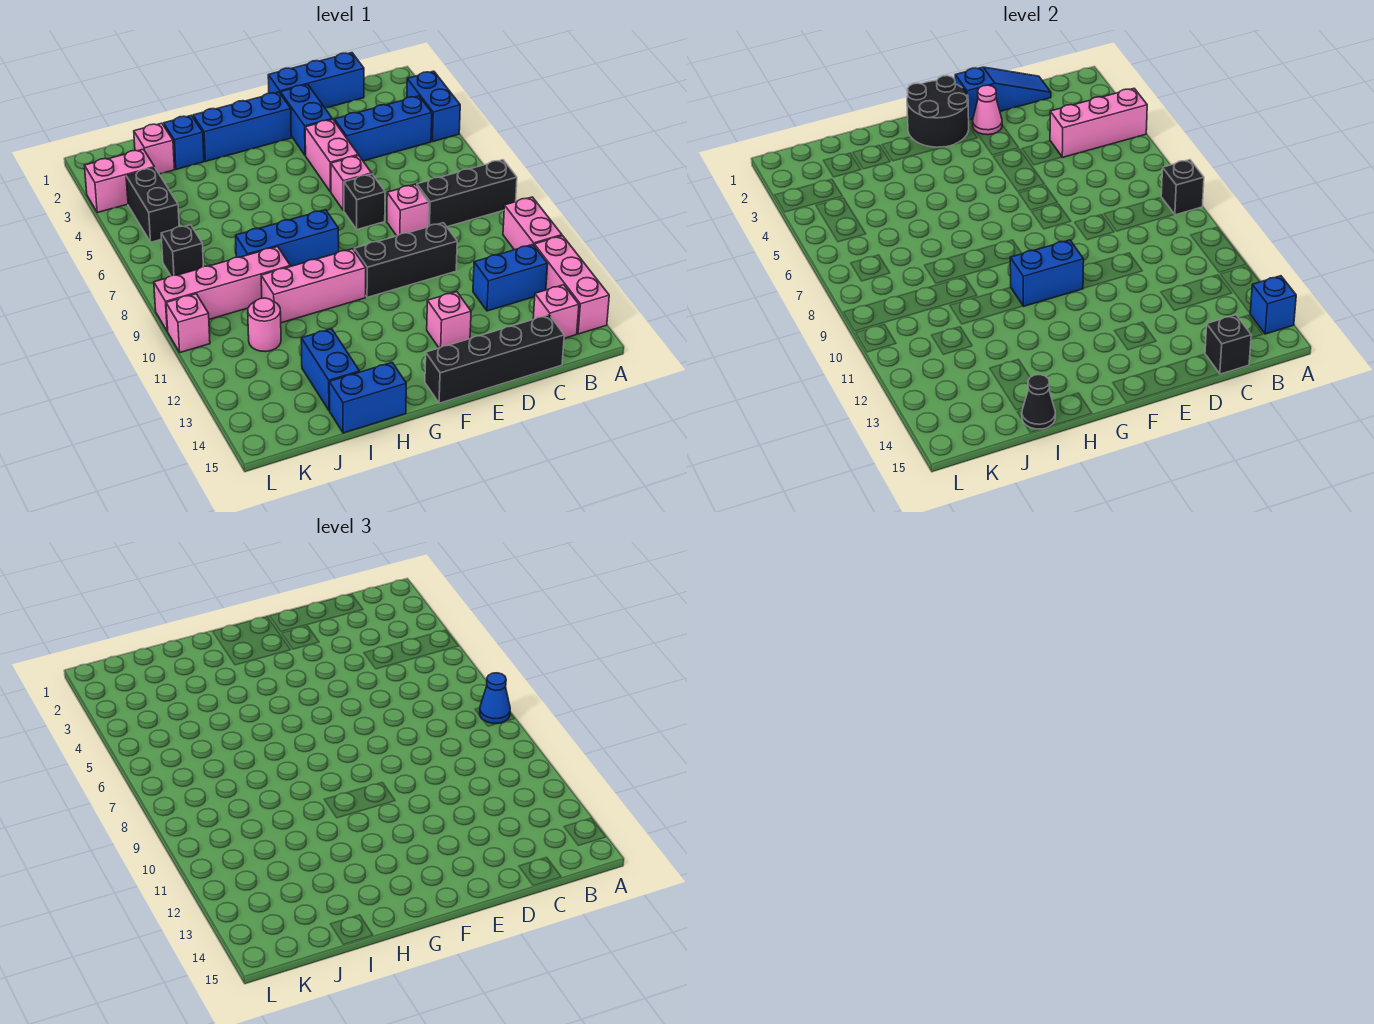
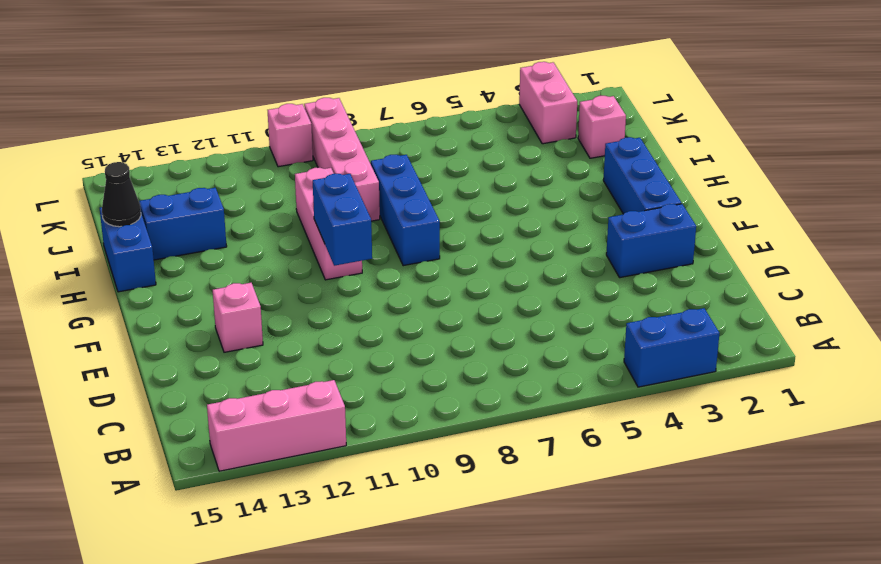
none -> black brick A8:C8 level 1
none -> pink brick A10:A11 level 1
none -> blue brick B4:D4 level 1
none -> blue brick B12:C12 level 1

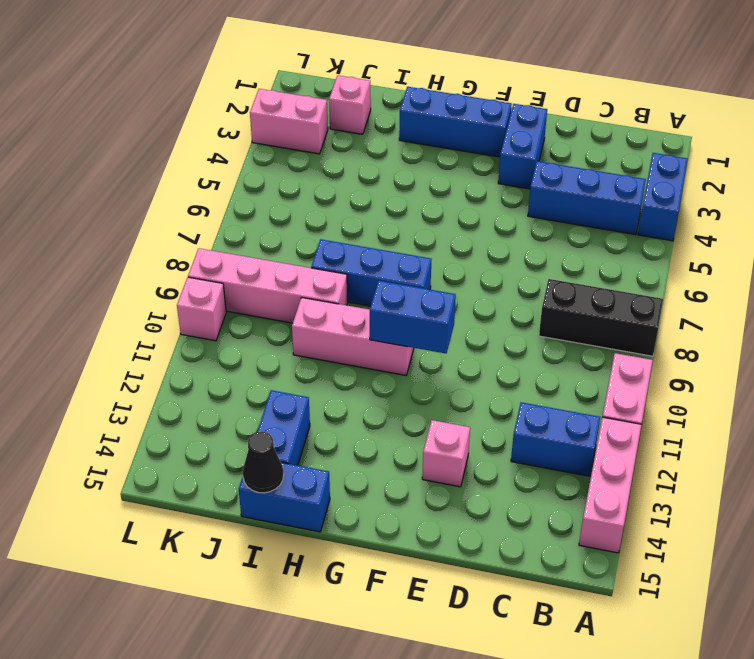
none -> pink brick B14 level 1
none -> blue brick C1:E1 level 1
none -> black brick C15:F15 level 1
none -> pink brick D8 level 1

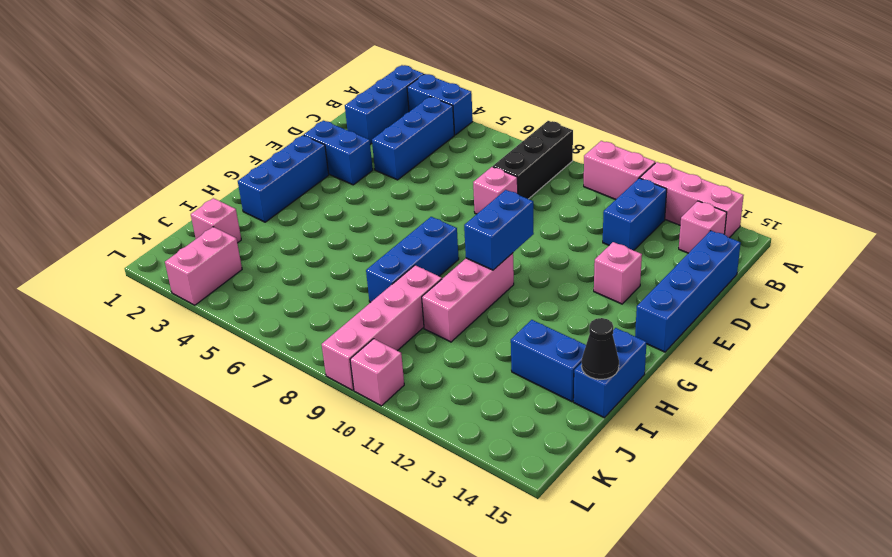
blue brick A2:C2 level 1 -> blue brick C1:E1 level 1
blue brick C15:F15 level 1 -> black brick C15:F15 level 1
none -> black brick D10:F10 level 1
none -> pink brick E4:E5 level 1
none -> pink brick E6 level 1
none -> black brick E7 level 1

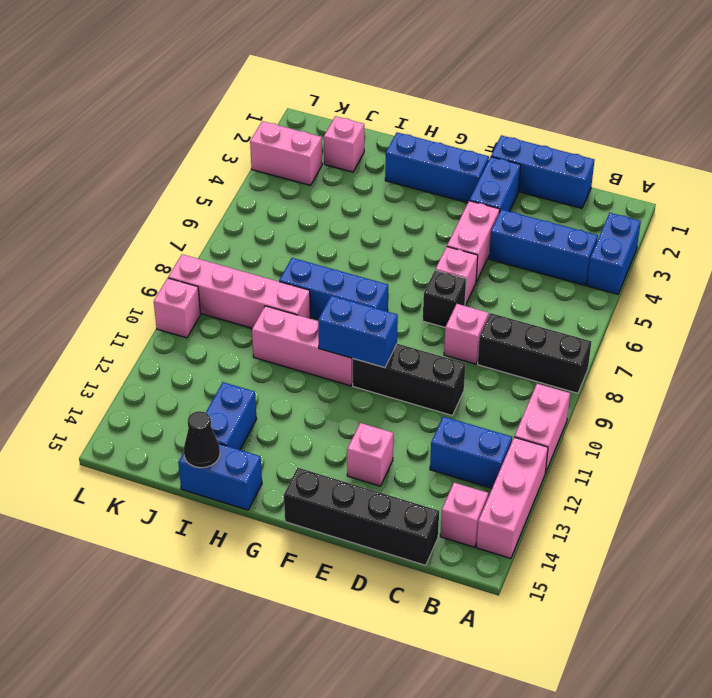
none -> blue brick I2 level 1
none -> pink round brick J11 level 1
none -> black brick K4:K5 level 1
none -> black brick K7 level 1

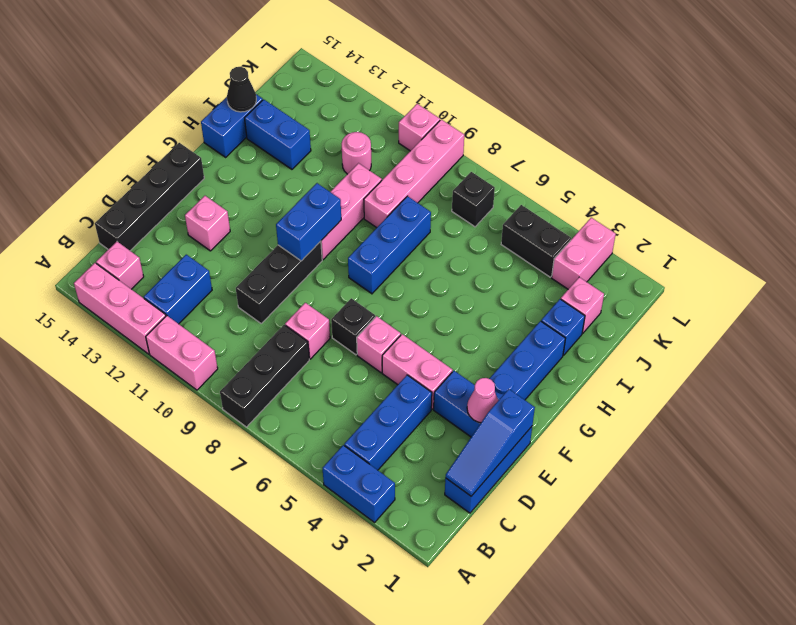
none -> pink brick A4:C4 level 2
none -> black brick A8 level 2
none -> blue brick A14 level 2
none -> black brick C15 level 2

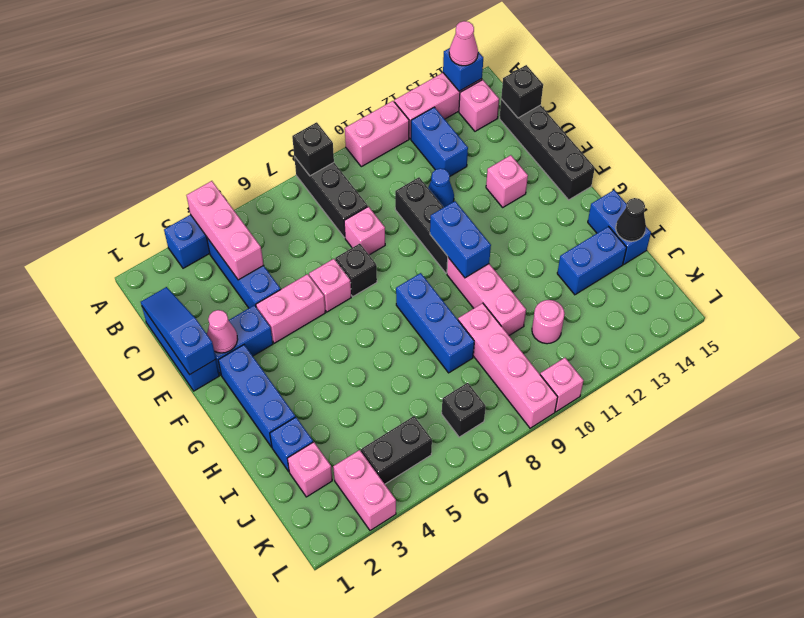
pink cone A14 level 3 -> none
blue cone D11 level 1 -> blue cone A8 level 3
none -> black round brick F1:G2 level 2

